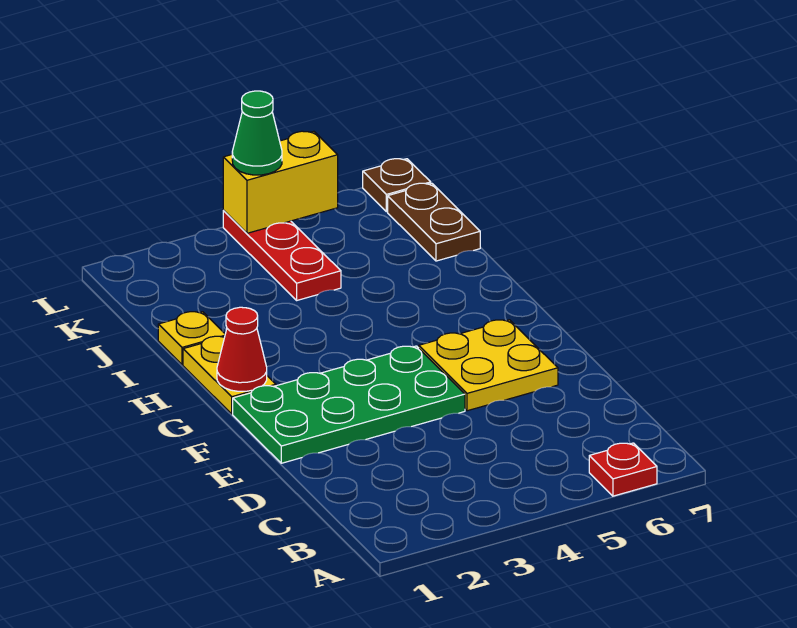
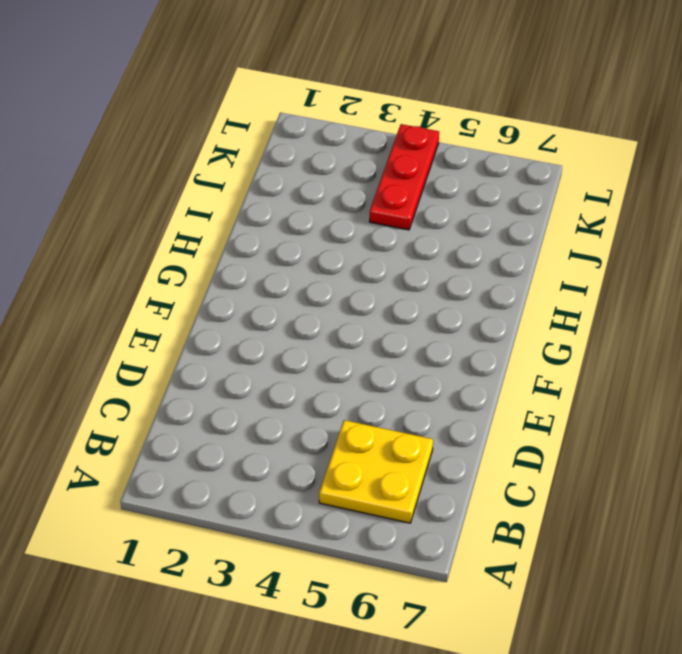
yellow plate B5:C6 level 1 -> yellow plate E5:F6 level 1
none -> red plate A6 level 1
none -> green plate E1:F4 level 1

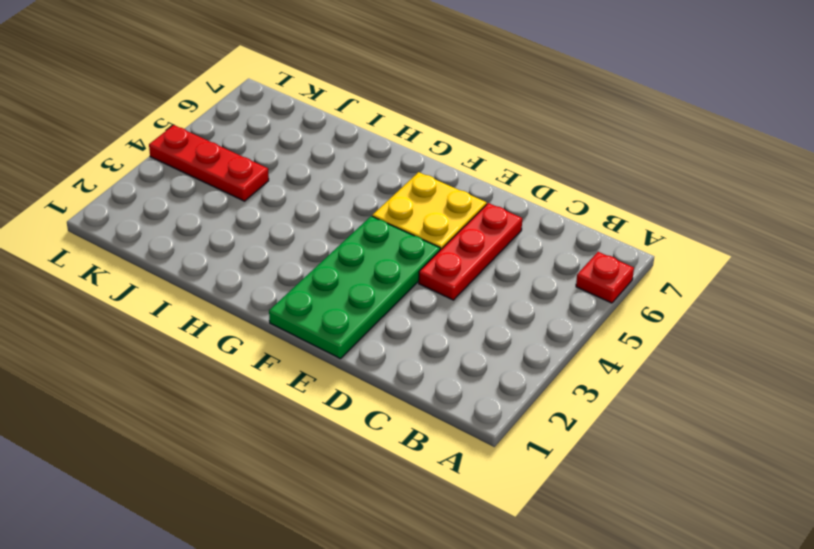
red plate D4:D6 level 1 -> none
none -> yellow plate G1:H1 level 1
none -> yellow plate I1 level 1

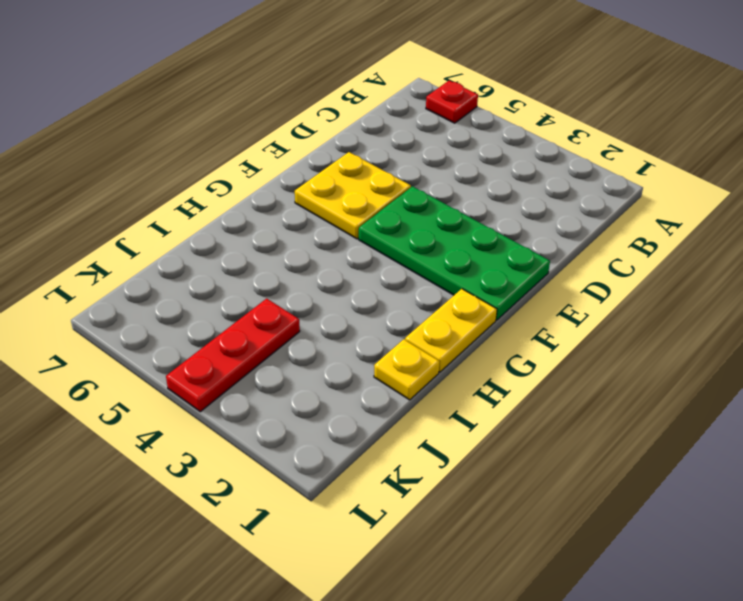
none -> brown plate J7:K7 level 1
none -> brown plate L7 level 1

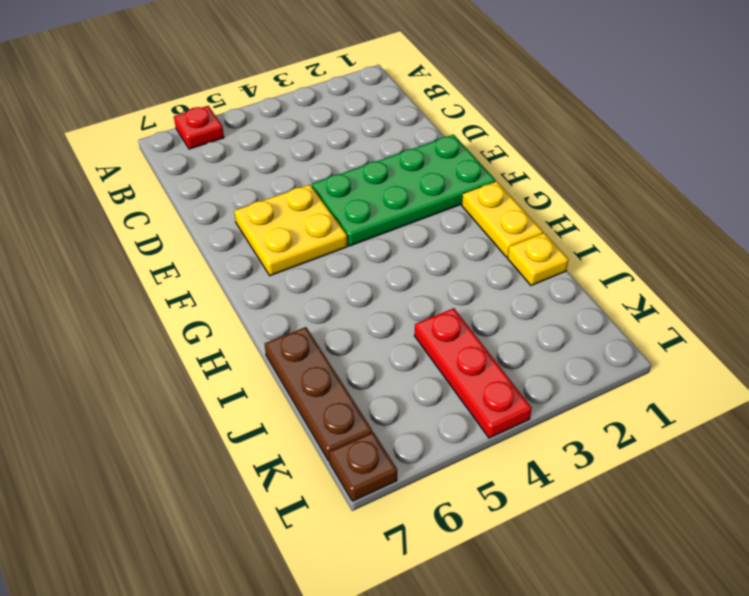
brown plate I7:K7 level 1 -> brown plate J7:K7 level 1
none -> red cone G1 level 2
none -> yellow brick L4:L5 level 2

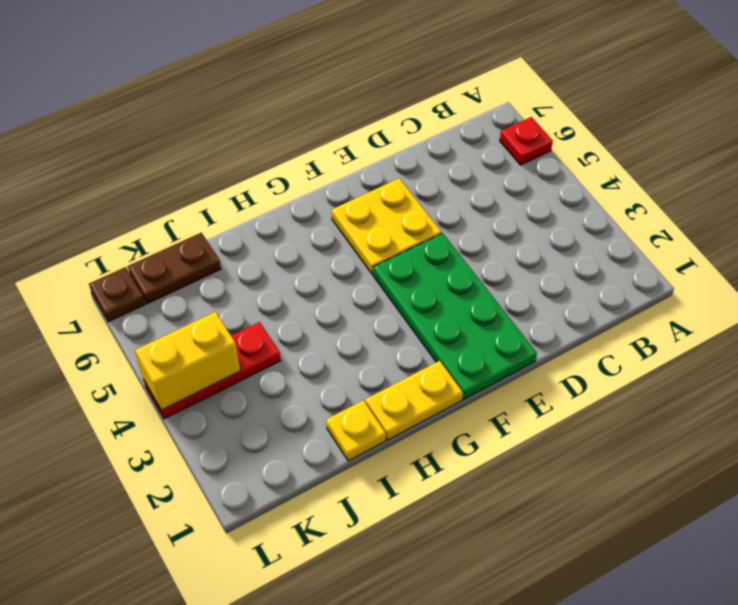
yellow brick K4:L4 level 2 -> yellow brick L4:L5 level 2
none -> red cone G1 level 2
none -> green cone L4 level 3

